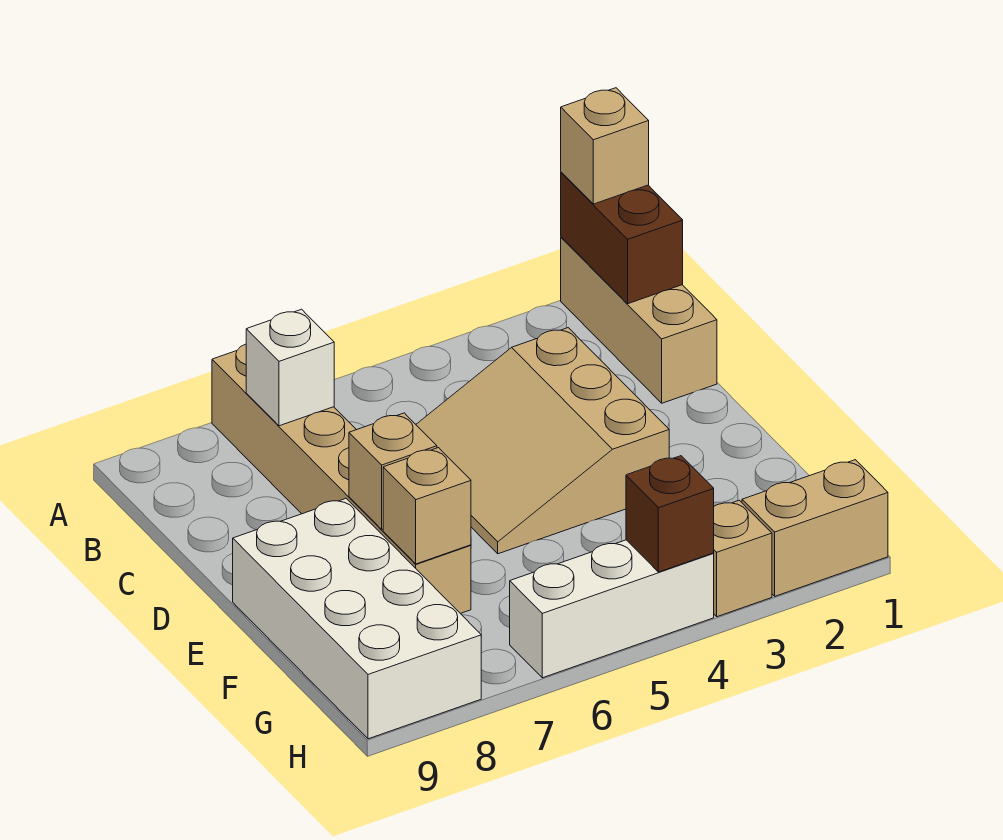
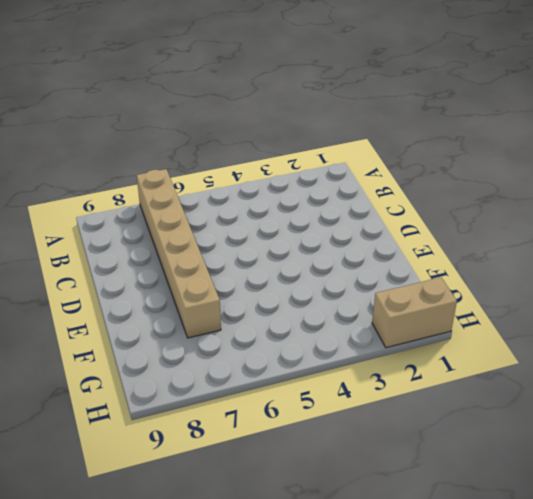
none -> tan brick A1:C1 level 1
none -> tan slope C3:E5 level 1 top 3
none -> white brick E8:H9 level 1

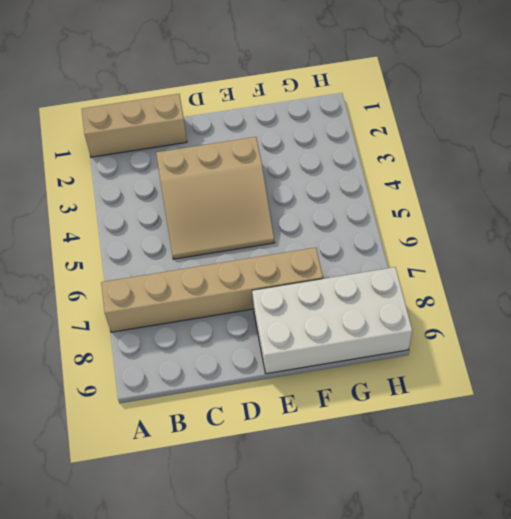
none -> tan brick H1:H2 level 1
none -> tan brick H3 level 1
none -> white brick H4:H6 level 1

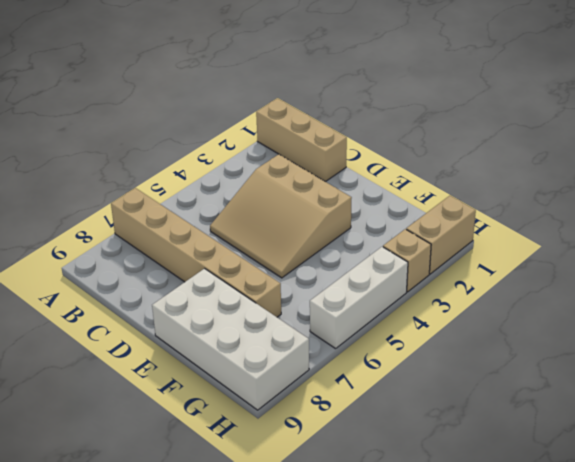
none -> brown brick A1:B1 level 2
none -> white brick B7 level 2
none -> tan brick E7 level 2

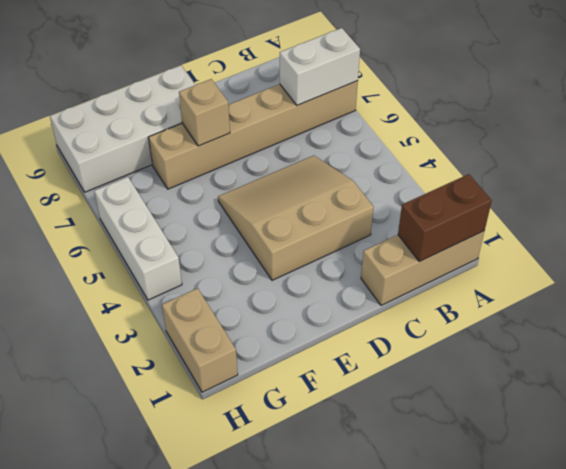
white brick A7:B7 level 2 -> white brick B7 level 2
none -> tan brick H3 level 1
none -> tan brick F7 level 2
none -> brown brick H4 level 2

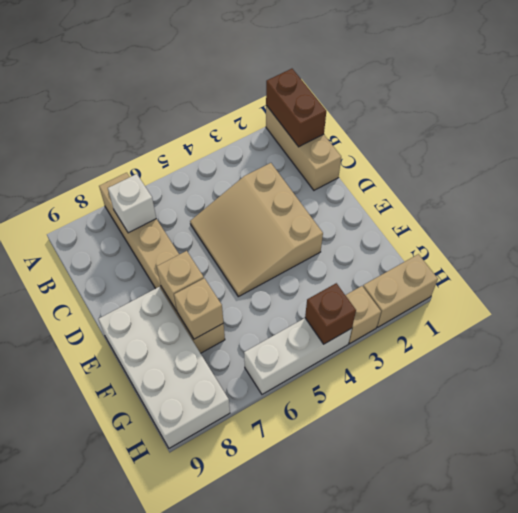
none -> tan brick A1 level 3

